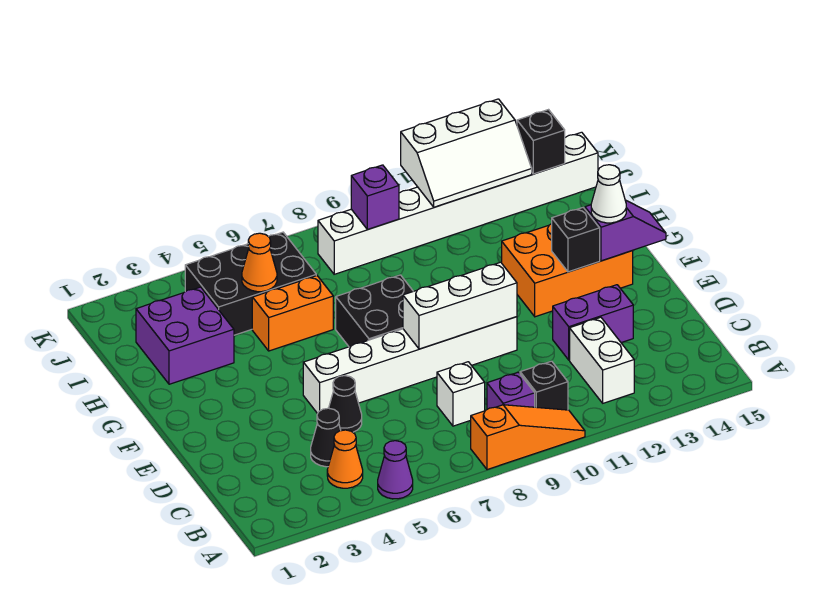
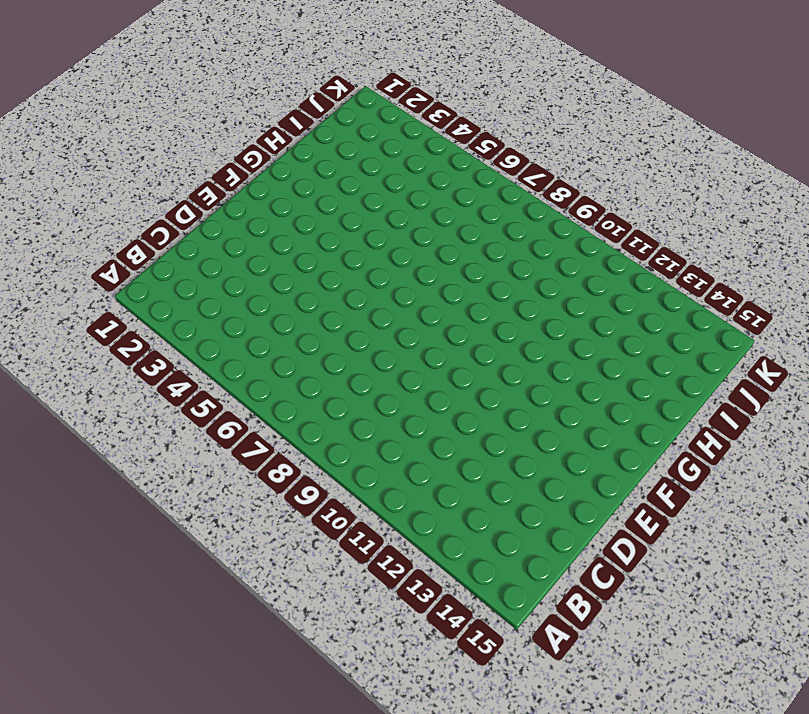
none -> purple cone A5 level 1
none -> orange slope A8:A10 level 1 top 8
none -> orange cone B4 level 1

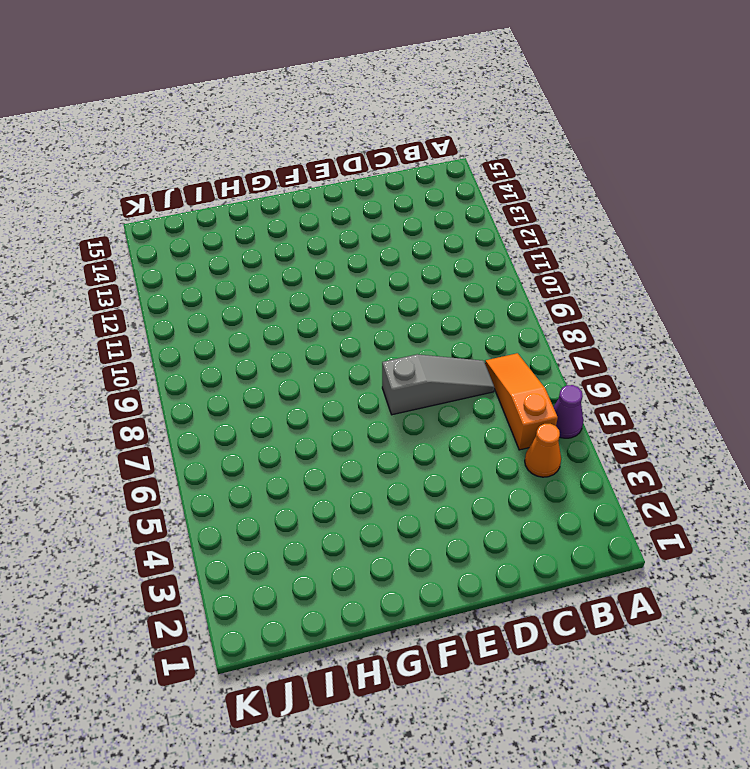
orange slope B5:B7 level 1 top 5 -> orange slope A8:A10 level 1 top 8
grey slope C7:E7 level 1 top E -> white brick E5:E10 level 1
none -> purple brick B9 level 1
none -> black brick B10 level 1
none -> white brick B12:C12 level 1

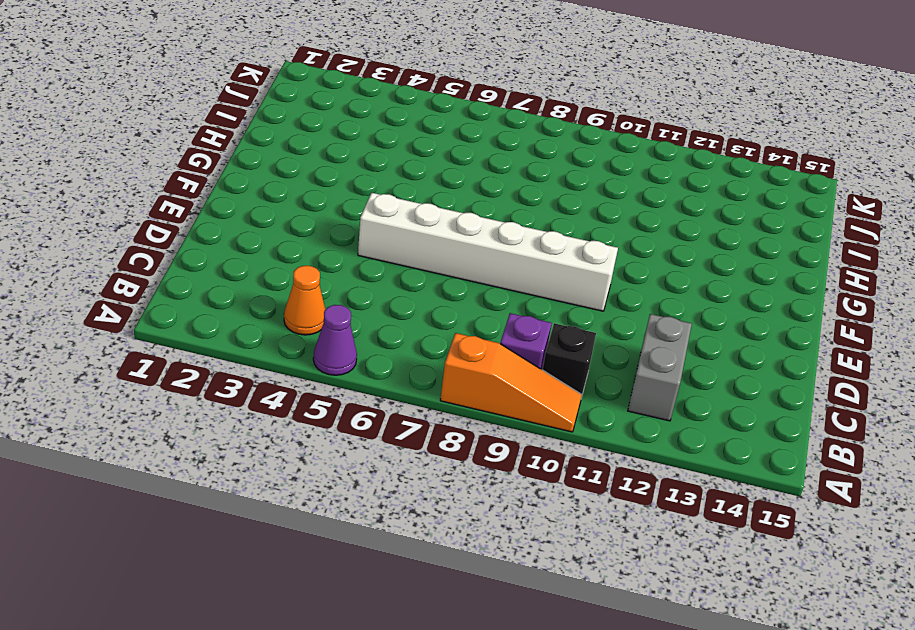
grey brick B12:C12 level 1 -> white brick B12:C12 level 1
none -> black cone C4 level 1
none -> white brick C8 level 1
none -> black cone D5 level 1

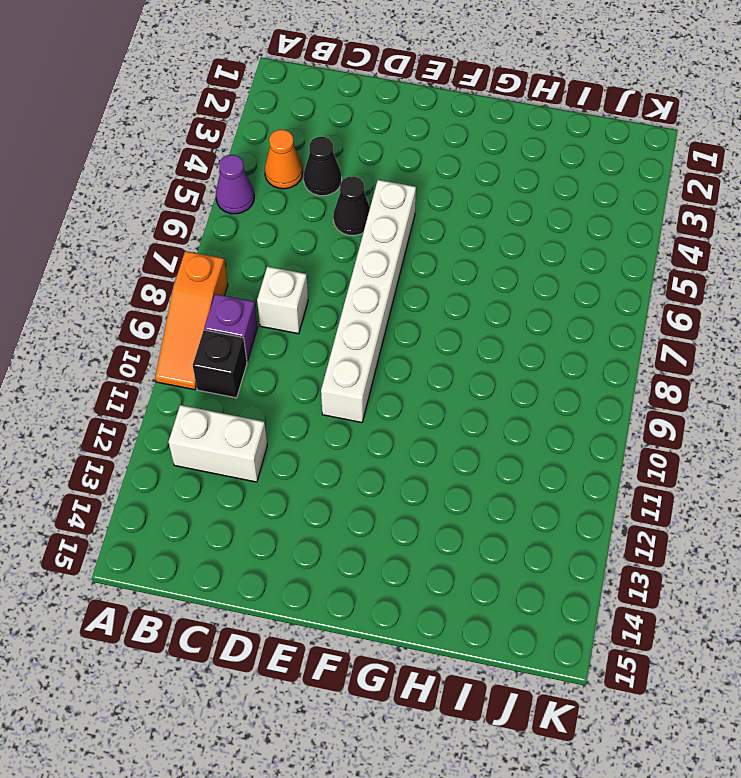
none -> purple brick D12:D13 level 1
none -> black brick F7:G8 level 1
none -> orange brick F12:G14 level 1

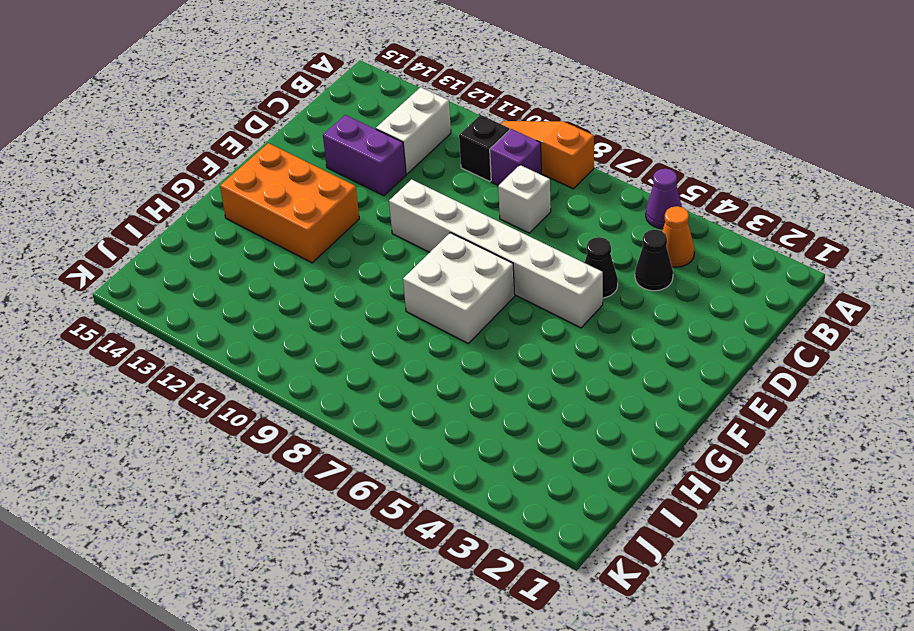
white brick F7:G8 level 1 -> black brick F7:G8 level 1
none -> purple brick H2:I3 level 1
none -> orange brick H5:H6 level 1
none -> black brick I4:J6 level 1

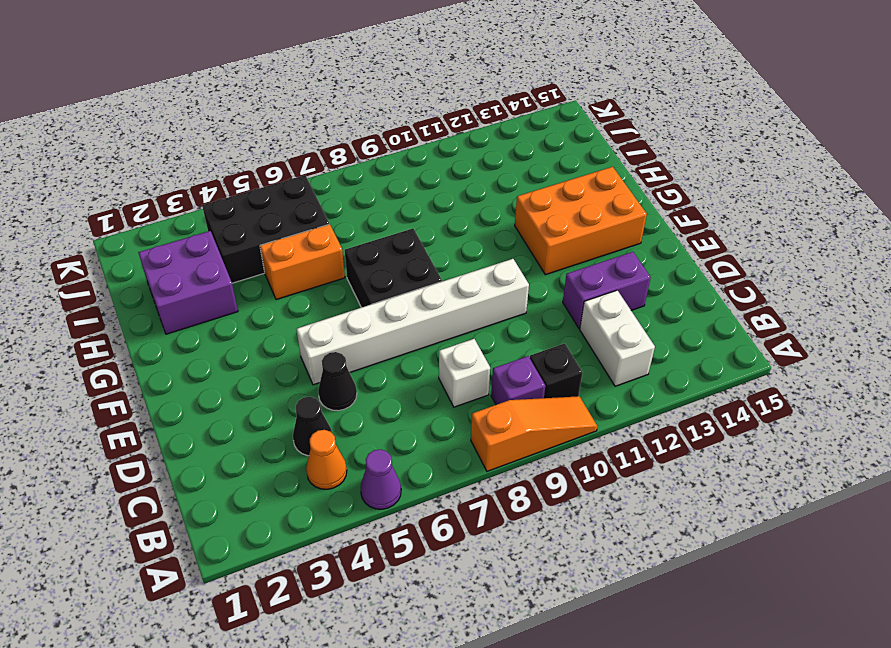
none -> white brick J8:J15 level 1
none -> white brick E8:E10 level 2
none -> black brick F13 level 2

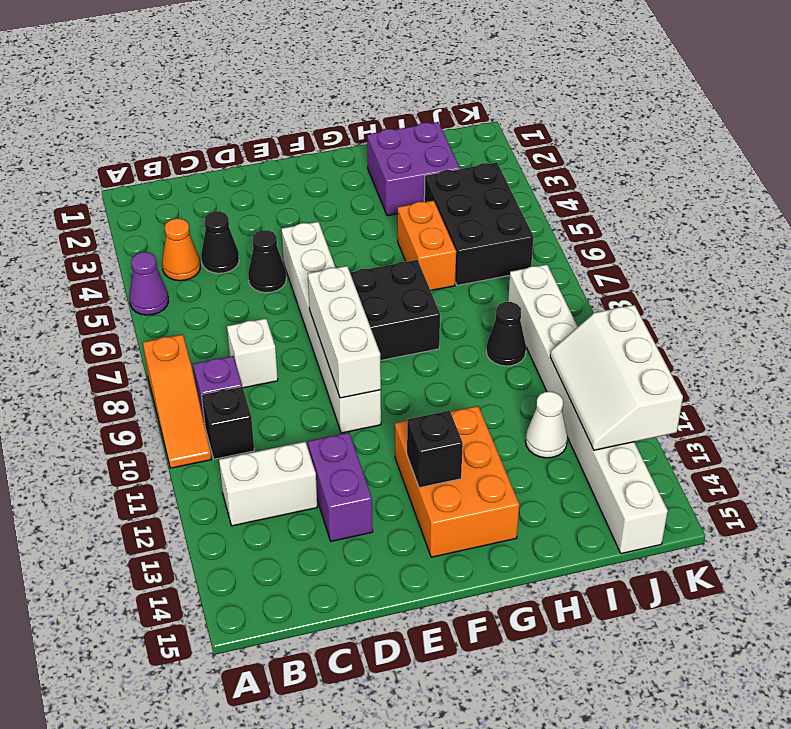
black cone I9 level 1 -> none
white cone I12 level 1 -> white cone F14 level 3
none -> purple slope F14:F15 level 2 top 14
none -> orange cone I5 level 2
none -> purple brick J9 level 2

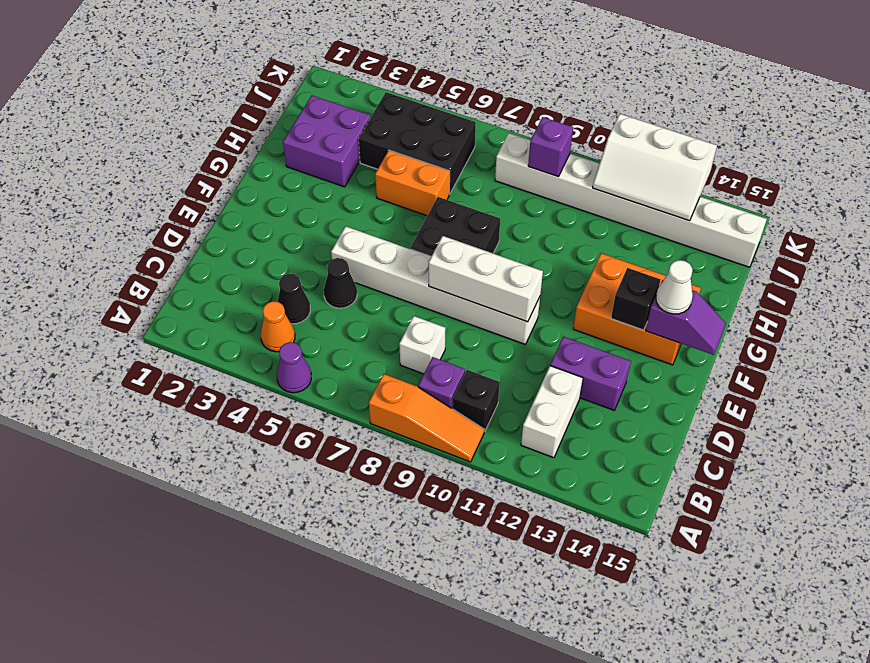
none -> orange cone I5 level 2
none -> black brick J14 level 2

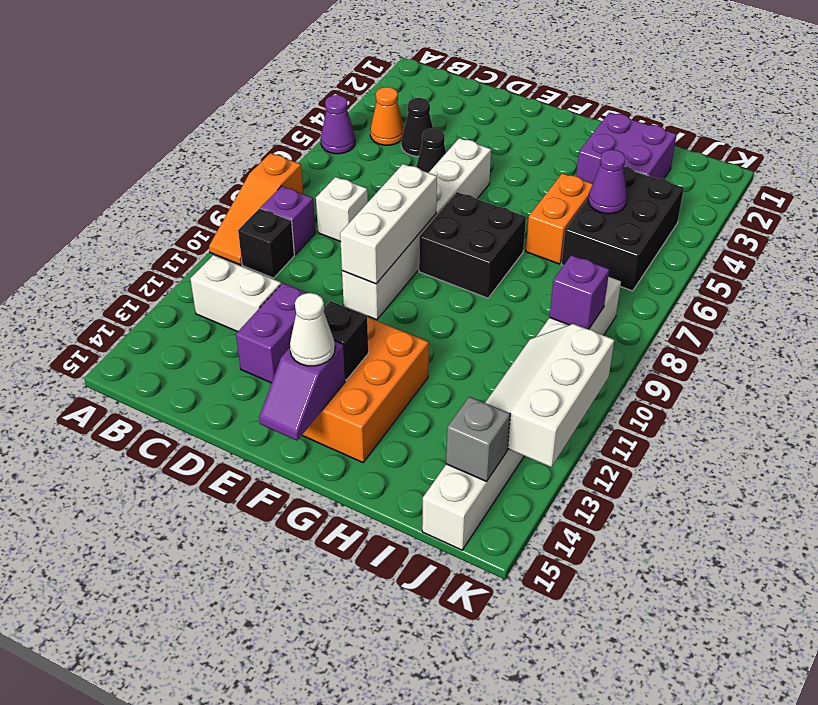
purple cone I5 level 2 -> orange cone I5 level 2
grey brick J14 level 2 -> black brick J14 level 2

